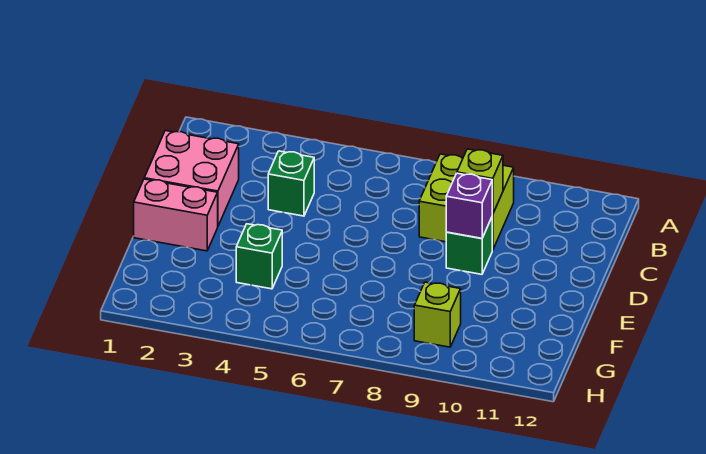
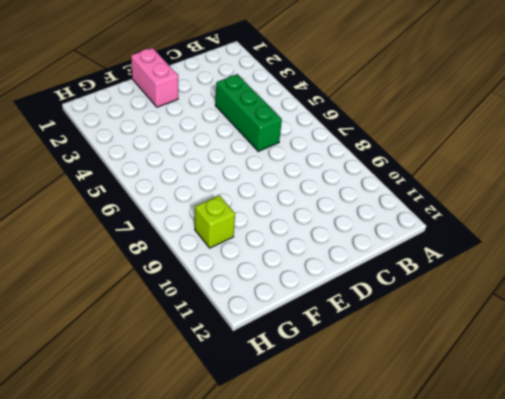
green brick C4:C6 level 1 -> green brick C4 level 1
none -> lime brick B8:C9 level 1
none -> pink brick C1:D2 level 1

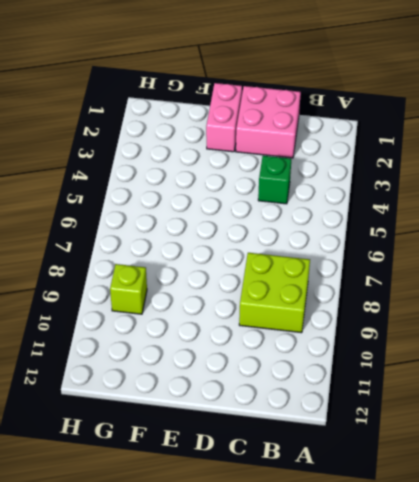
none -> green brick D9 level 1
none -> green brick F4 level 1

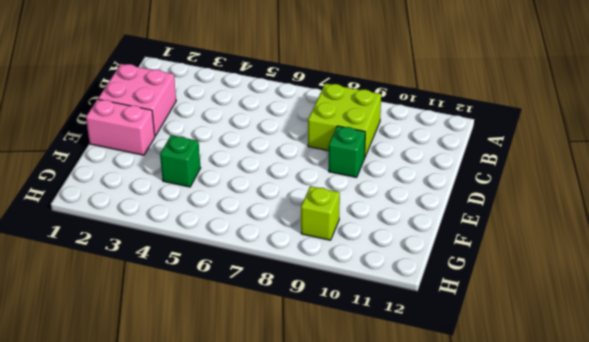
none -> green brick C4 level 1
none -> lime brick C9 level 2

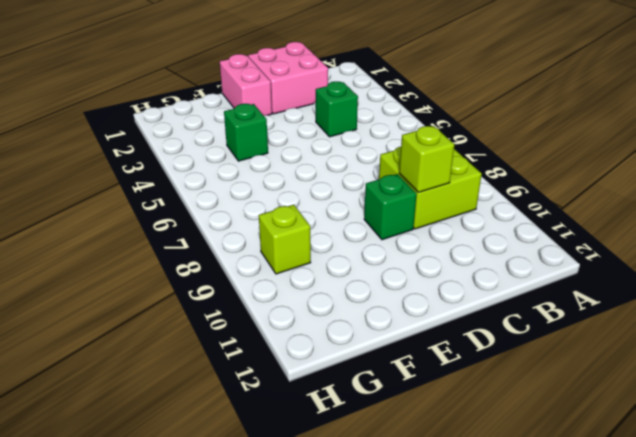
none -> purple brick D9 level 2

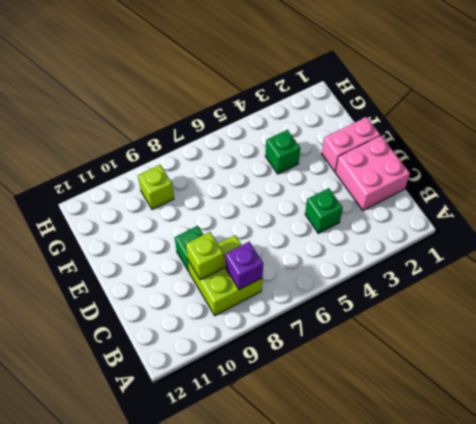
purple brick B8 level 2 -> purple brick D9 level 2

